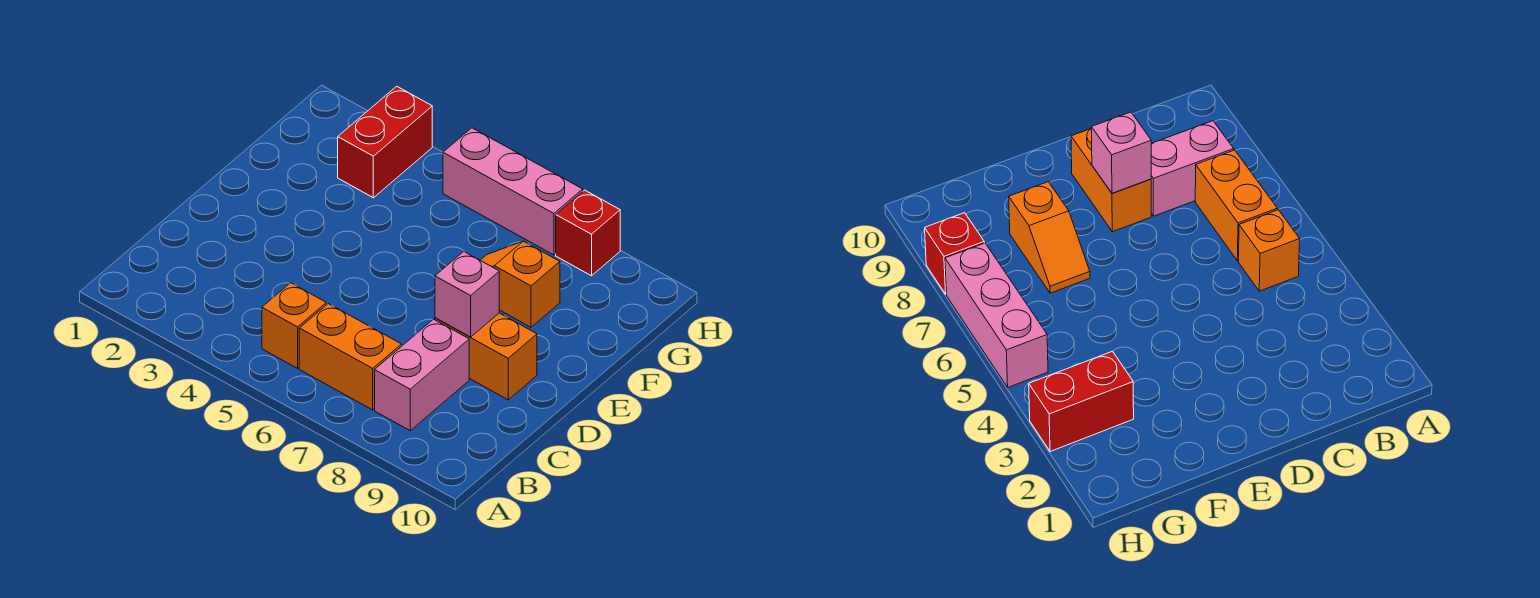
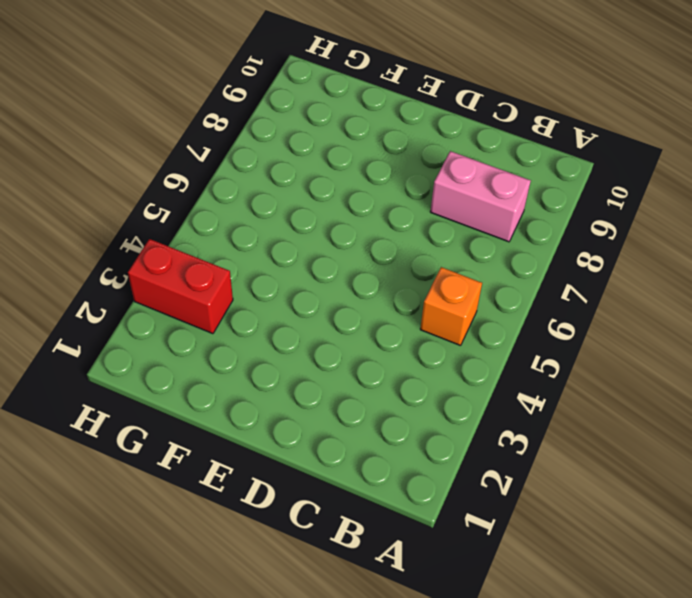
none -> orange brick B6:B7 level 1
none -> orange brick D8:D9 level 1

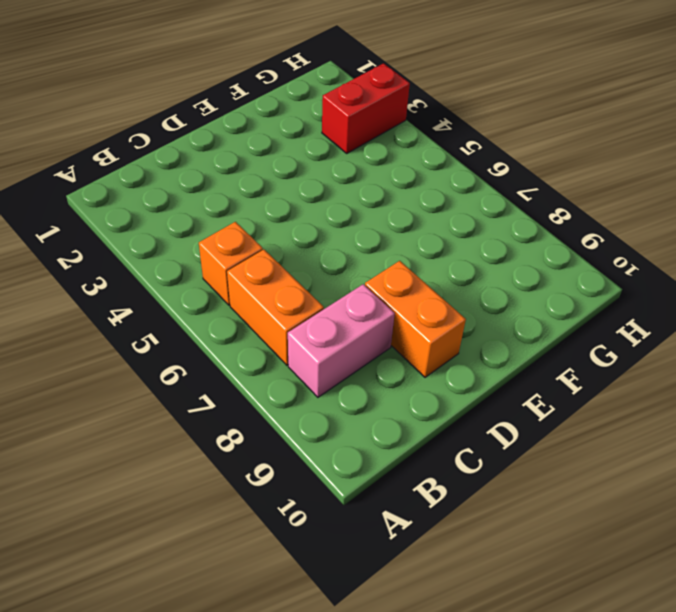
none -> orange slope F7:F8 level 1 top 8
none -> pink brick H5:H7 level 1

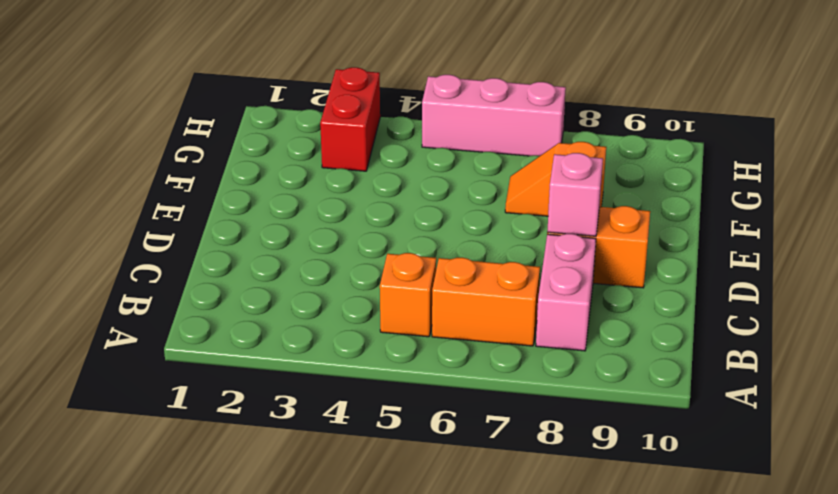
none -> red brick H8 level 1

